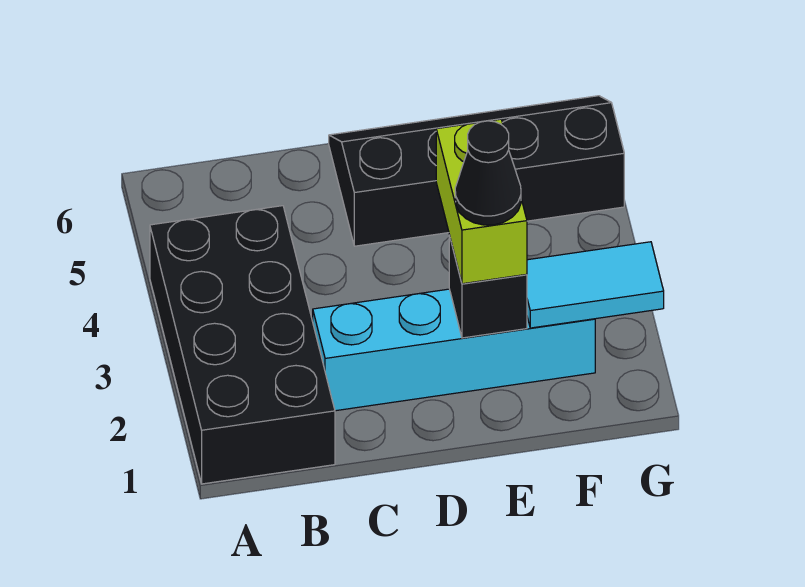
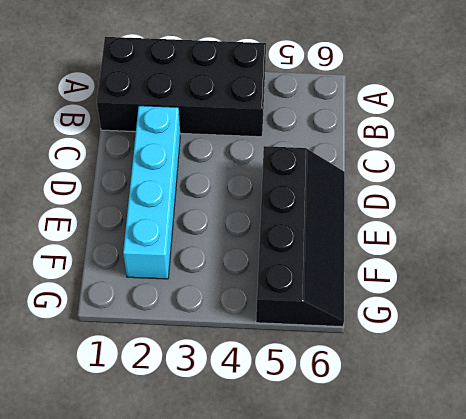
none -> black brick E2 level 2
none -> cyan tile F2:G2 level 2

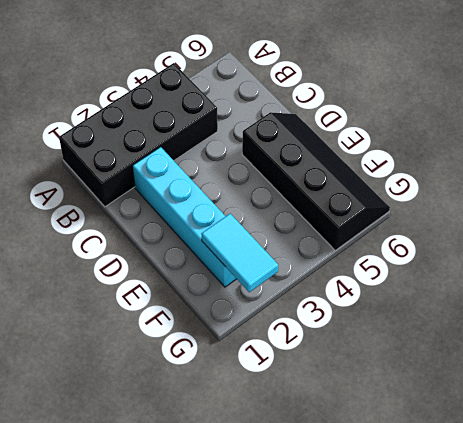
none -> black brick E2 level 2
none -> lime brick E2:E3 level 3

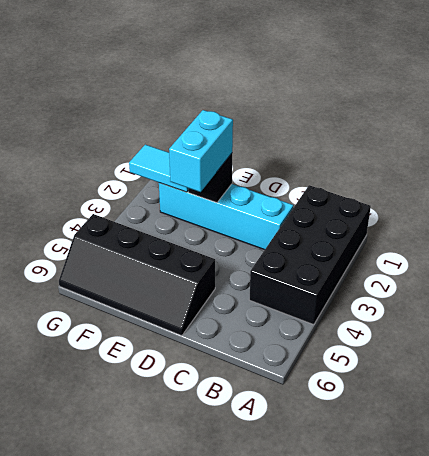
cyan brick E2:E3 level 3 -> lime brick E2:E3 level 3
none -> black cone E2 level 4

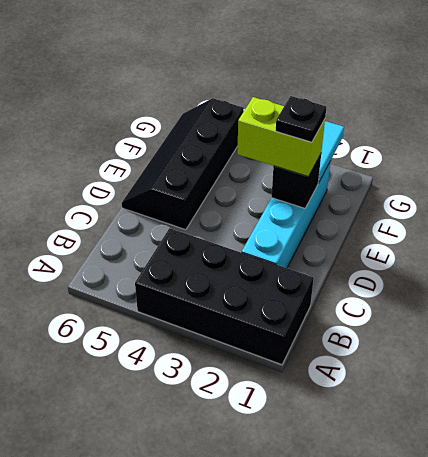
black plate E2 level 4 -> black cone E2 level 4

